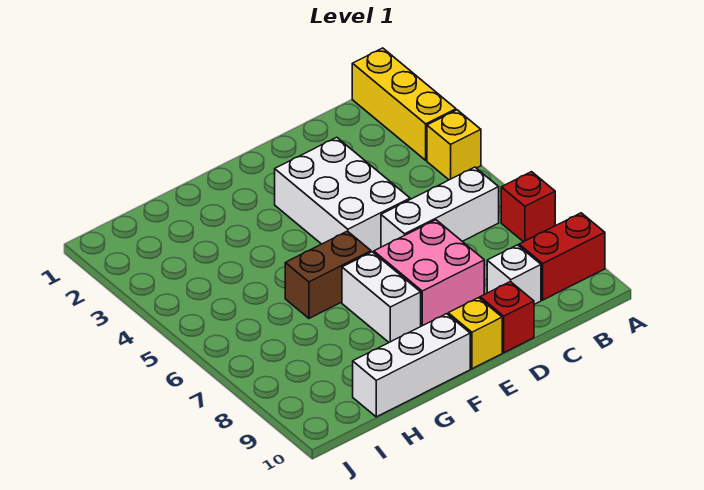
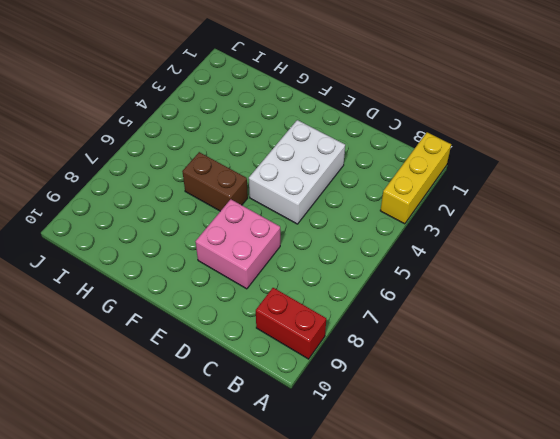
none -> yellow brick A4 level 1
none -> red brick A7 level 1
none -> white brick B6:D6 level 1

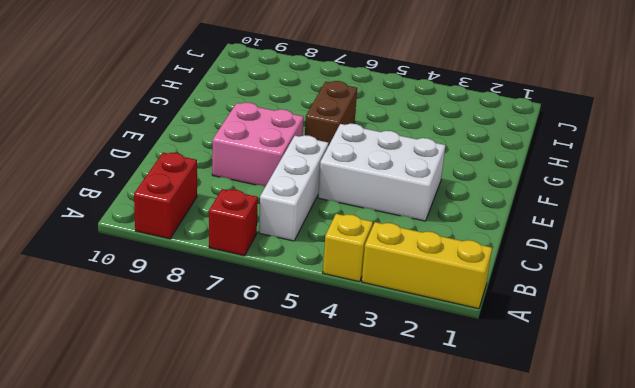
none -> white brick C9 level 1
none -> red brick D10 level 1
none -> yellow brick E10 level 1

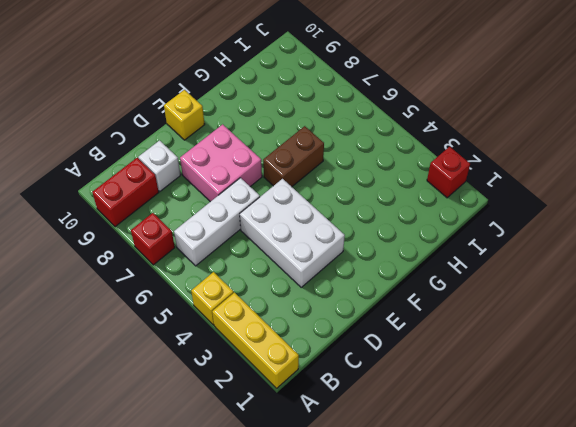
red brick J2 level 1 -> red brick D10 level 1
none -> white brick F7:F8 level 1
none -> white brick F10:H10 level 1

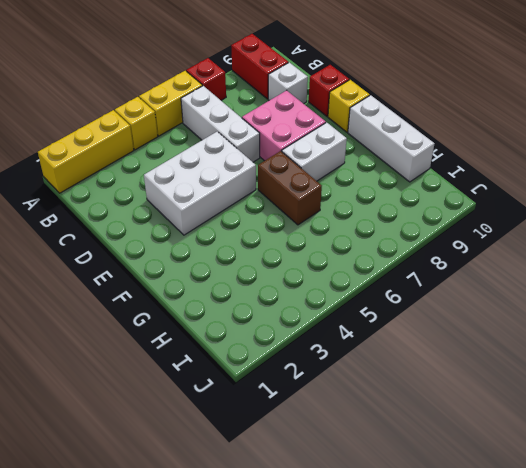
yellow brick A5:A6 level 1 -> none

